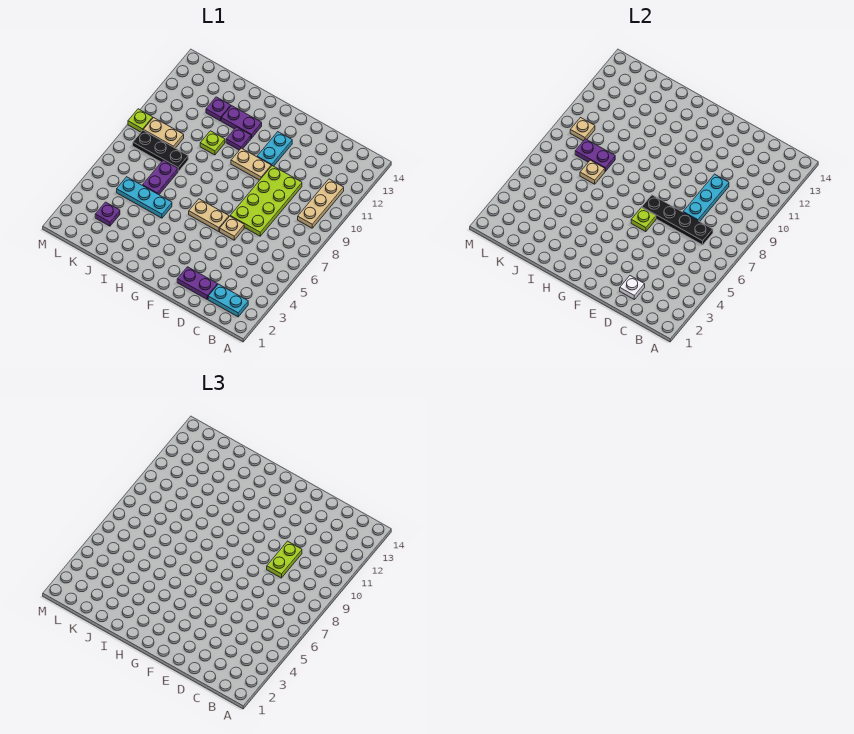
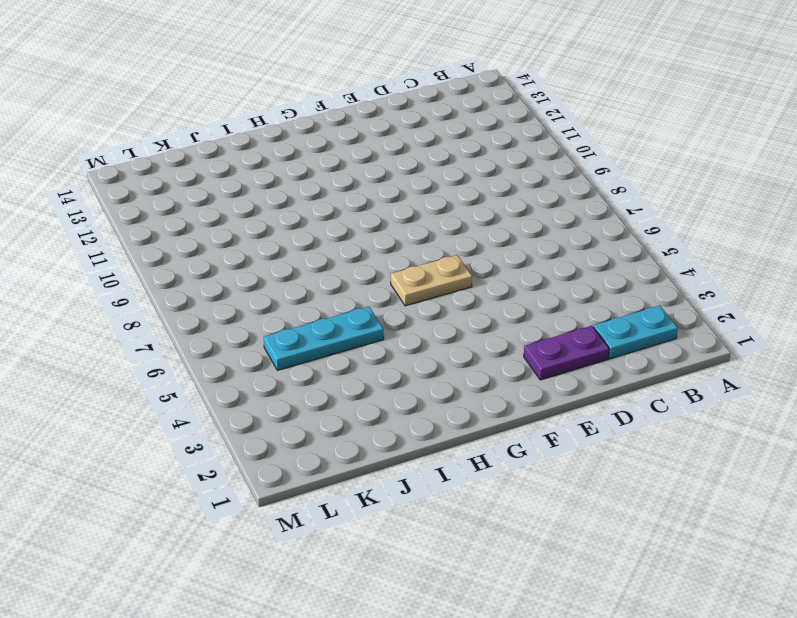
none -> tan plate B9:B11 level 1
none -> lime plate D7:E10 level 1
none -> tan plate E6 level 1

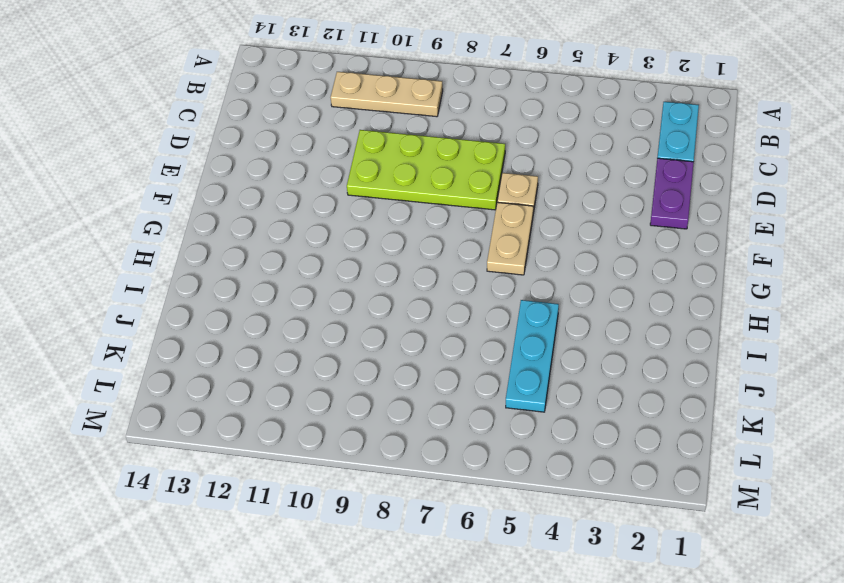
none -> tan plate F10:G10 level 1
none -> cyan plate F11:F12 level 1
none -> purple plate H11 level 1

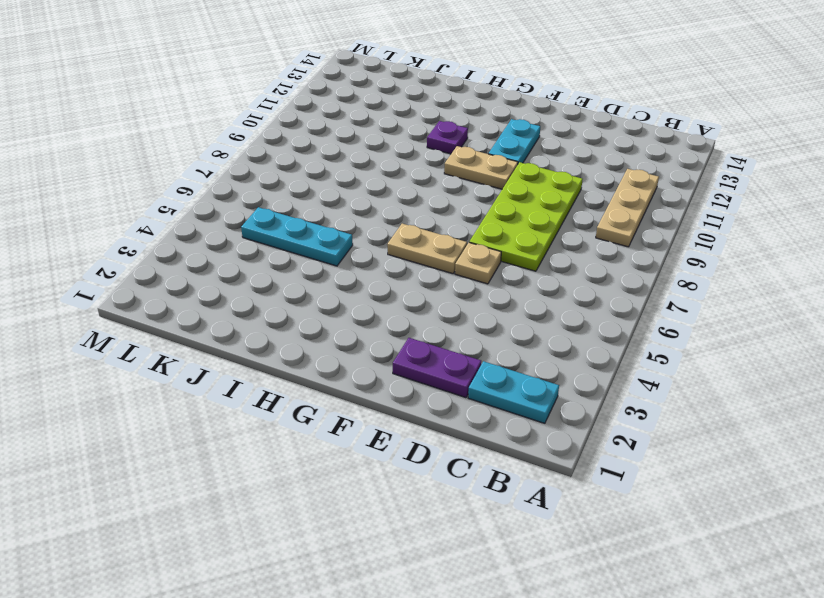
none -> purple plate H12:I12 level 1
none -> lime plate I10 level 1
none -> purple plate J6:J7 level 1

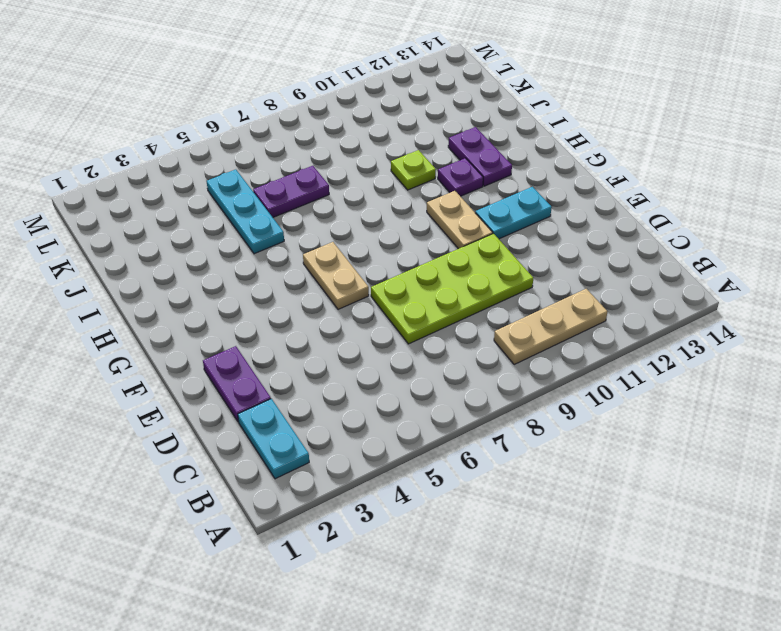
none -> tan plate E6 level 1
none -> black plate J8:L8 level 1
none -> purple plate J12 level 1

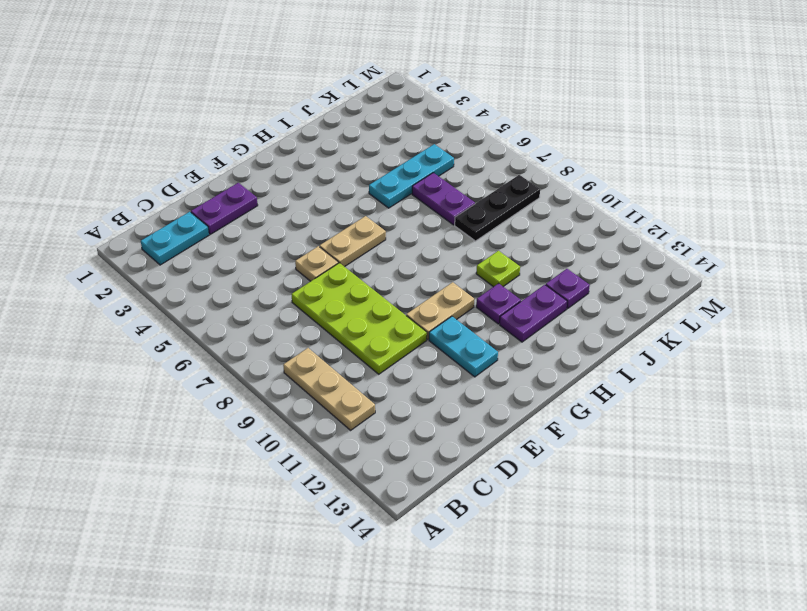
none -> purple plate K3 level 1
none -> tan plate K9:L9 level 1
none -> lime plate M9 level 1

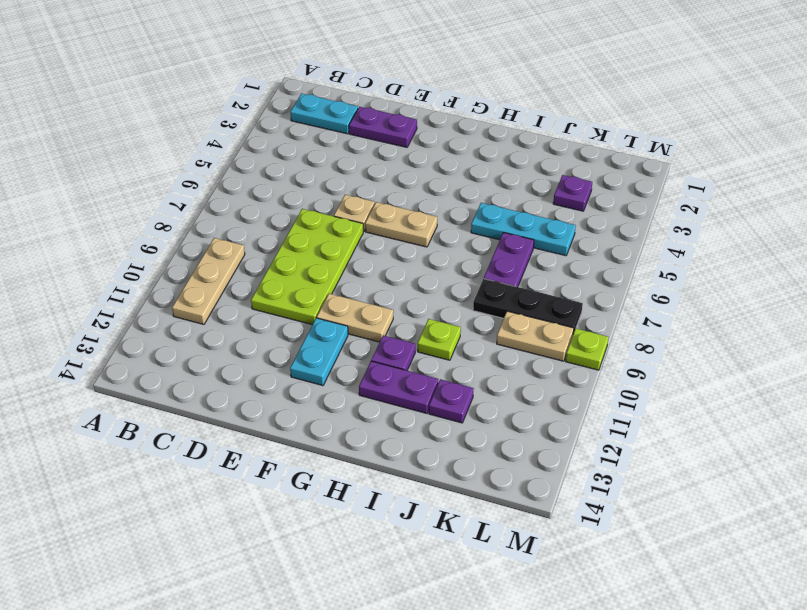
none -> black plate C7:F7 level 2
none -> white plate D2 level 2
none -> cyan plate D8:D10 level 2

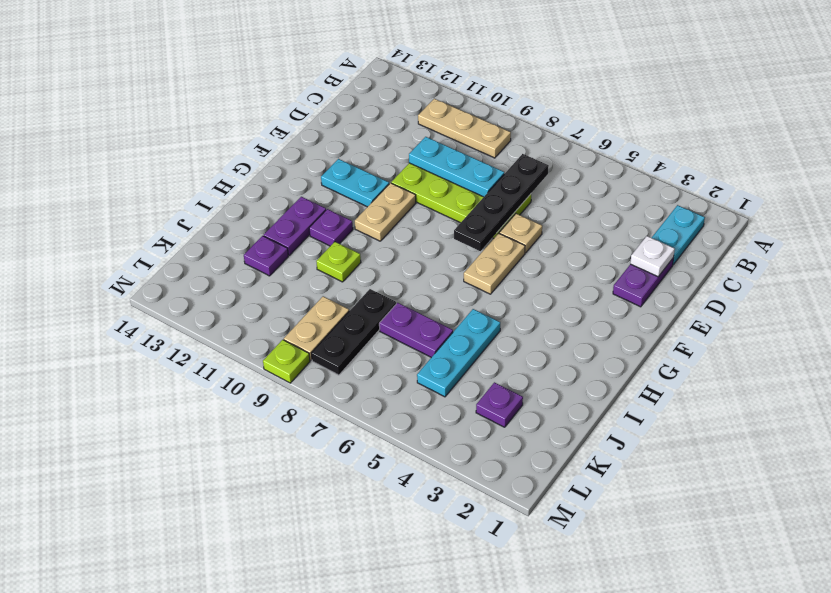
none -> lime plate F6 level 2
none -> tan plate J7 level 2
none -> purple plate J8:K8 level 2

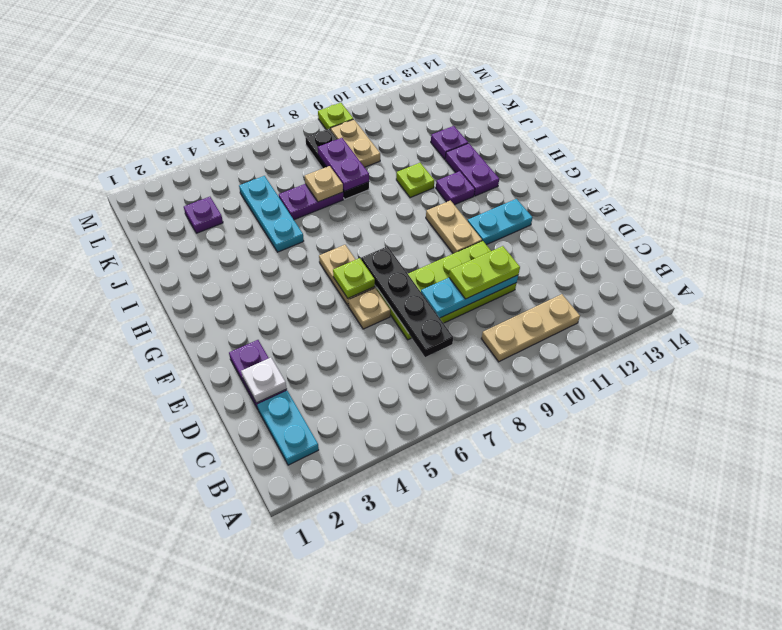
none -> tan plate L9 level 2

